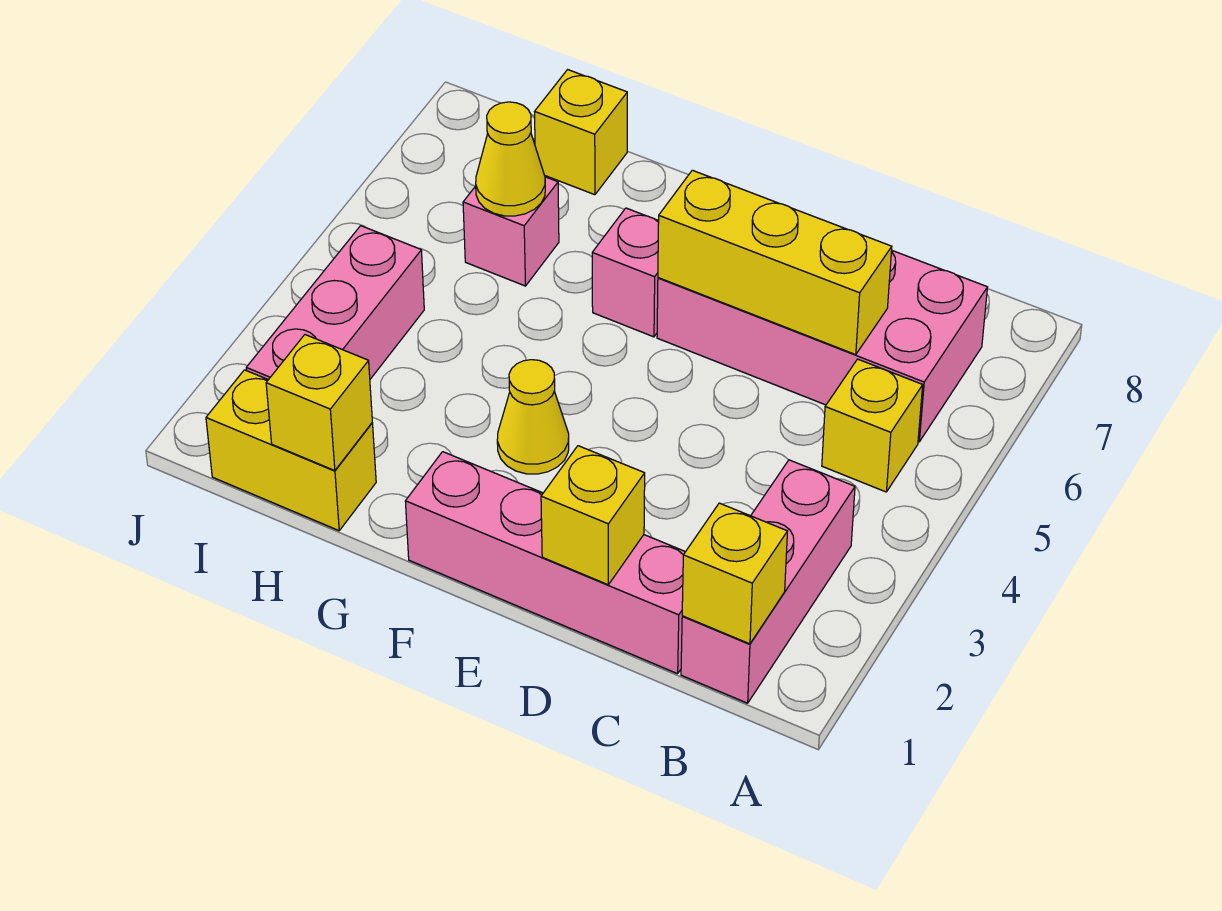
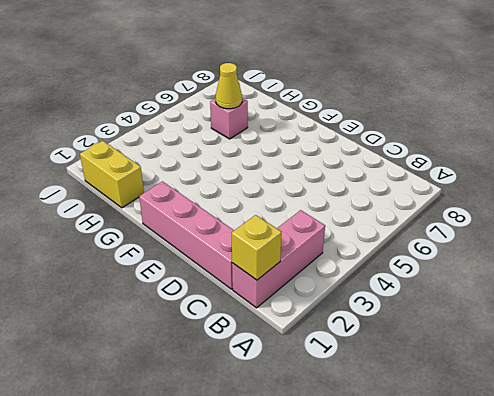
none -> yellow brick B5 level 1
none -> pink brick B6:E7 level 1
none -> yellow cone F3 level 1

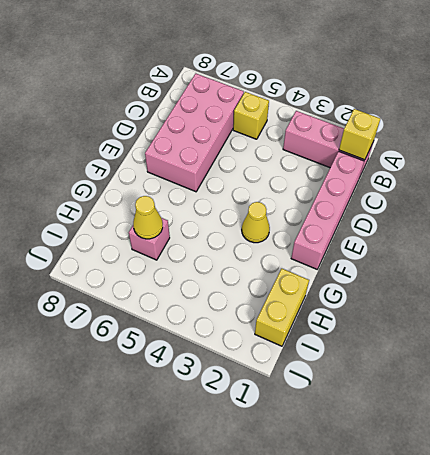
none -> pink brick F6 level 1
none -> yellow brick H8 level 1
none -> pink brick I2:I4 level 1

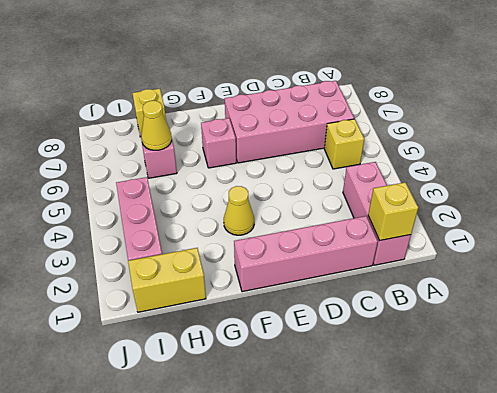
none -> yellow brick C6:E6 level 2
none -> yellow brick D1 level 2
none -> yellow brick H1 level 2

